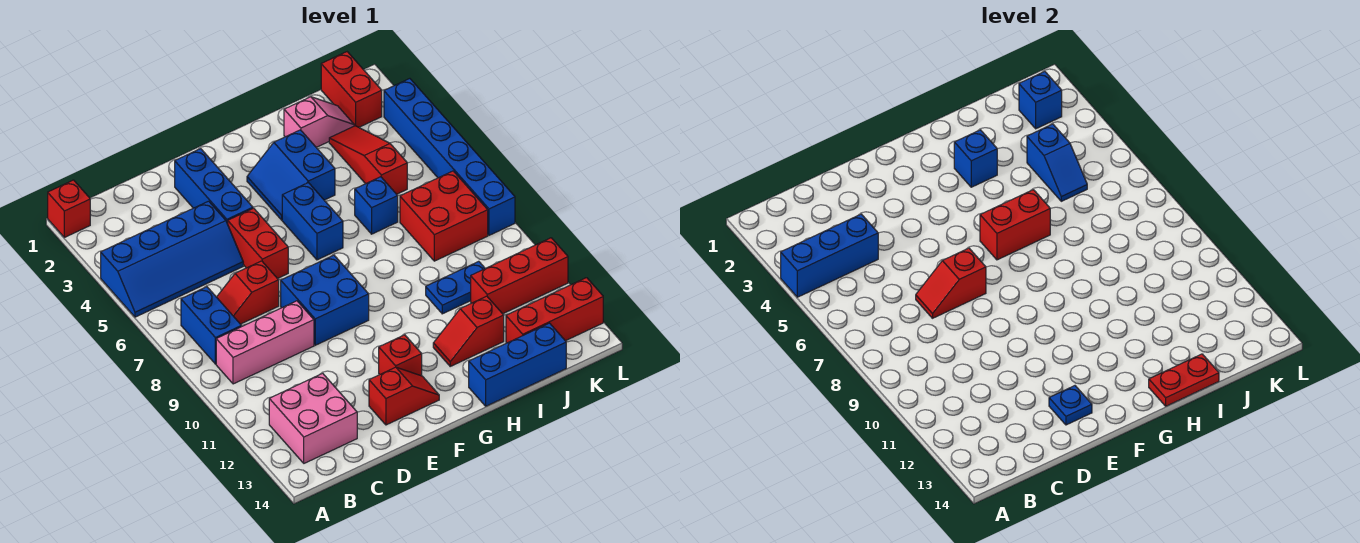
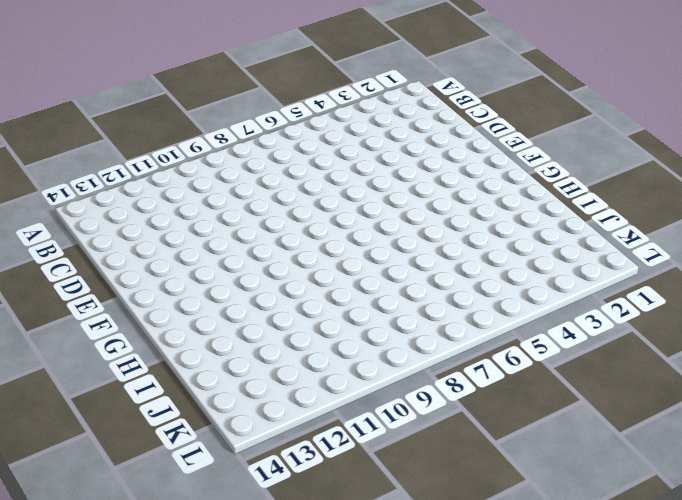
none -> red brick A1 level 1
none -> blue slope A4:D5 level 1 top 4
none -> blue brick B7:B8 level 1
none -> pink brick B9:D9 level 1

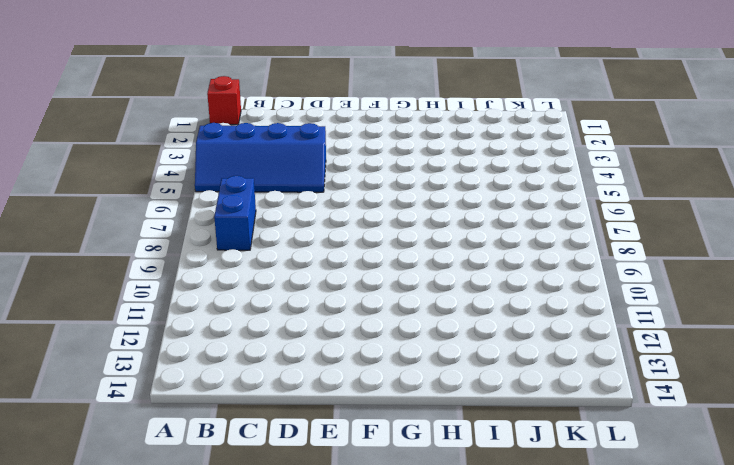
none -> pink brick B9:D9 level 1
none -> pink brick B12:C13 level 1
none -> red slope C7:D7 level 1 top D
none -> blue brick E2:E4 level 1

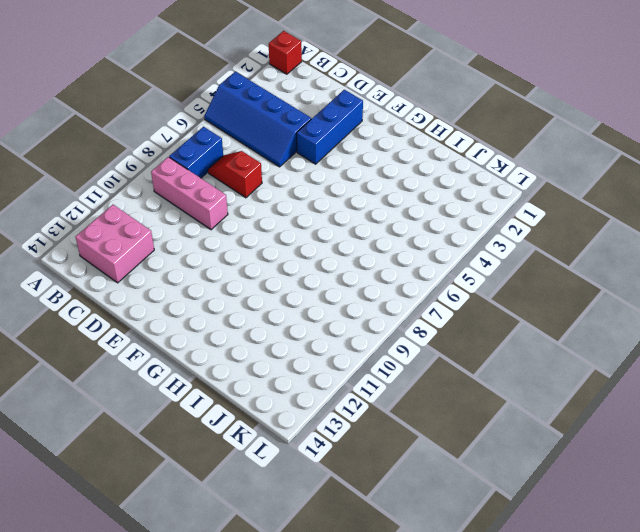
none -> red brick E5:E6 level 1
none -> blue brick E8:F9 level 1
none -> red slope E13:F13 level 1 top E
none -> red brick F12 level 1

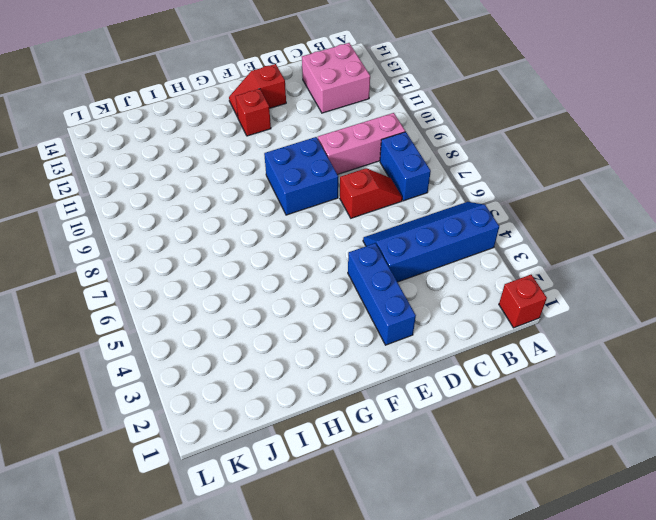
none -> red brick E5:E6 level 1
none -> blue slope G3:H4 level 1 top H
none -> blue brick G5:G6 level 1
none -> red slope H12:I12 level 1 top I

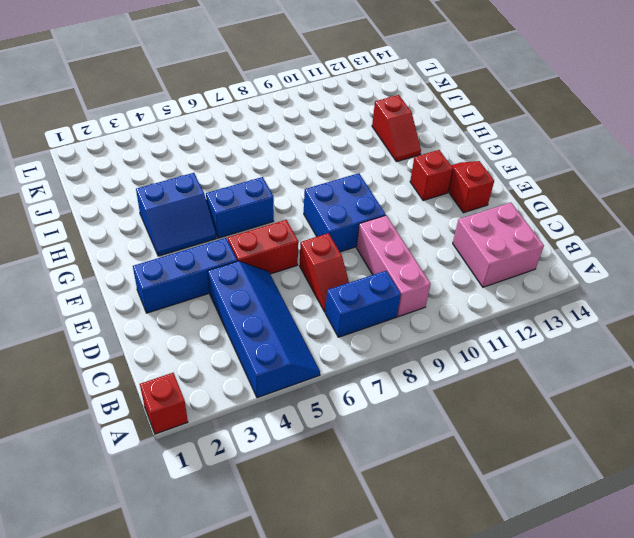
none -> blue brick H14:J14 level 1
none -> pink slope I2:J2 level 1 top I
none -> blue brick I6 level 1
none -> blue plate I10:J10 level 1

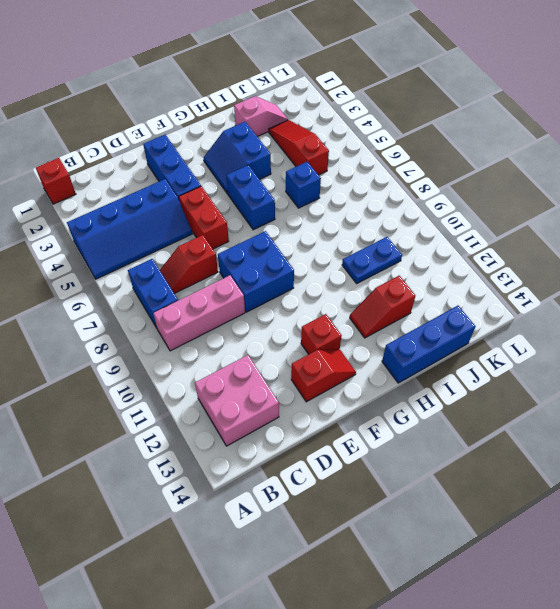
none -> red brick J7:K8 level 1
none -> red brick J11:L11 level 1
none -> red brick J13:L13 level 1
none -> red brick K1:K2 level 1

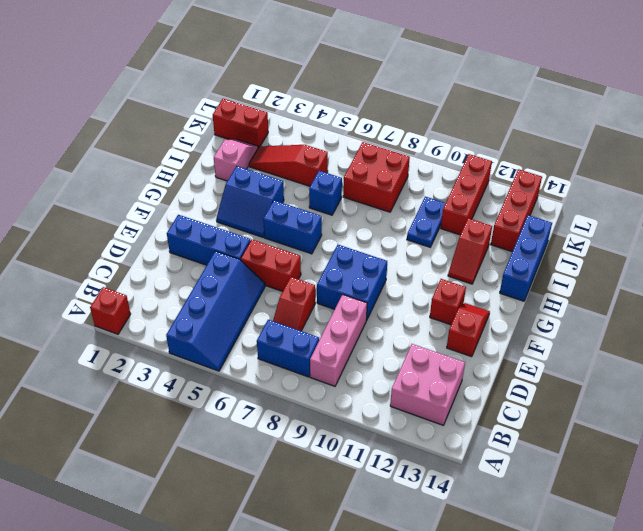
none -> blue brick L3:L8 level 1
none -> blue brick A4:C4 level 2
none -> red slope D7:E7 level 2 top E
none -> blue plate E13 level 2

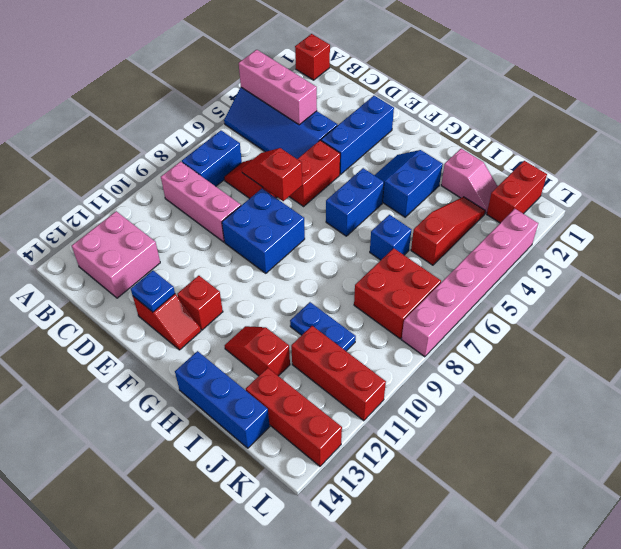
pink brick A4:C4 level 2 -> blue brick A4:C4 level 2
pink brick L3:L8 level 1 -> blue brick L3:L8 level 1
none -> red brick G6:H6 level 2
none -> blue brick H3 level 2
none -> red plate H14:I14 level 2
none -> blue slope J4:J5 level 2 top 4

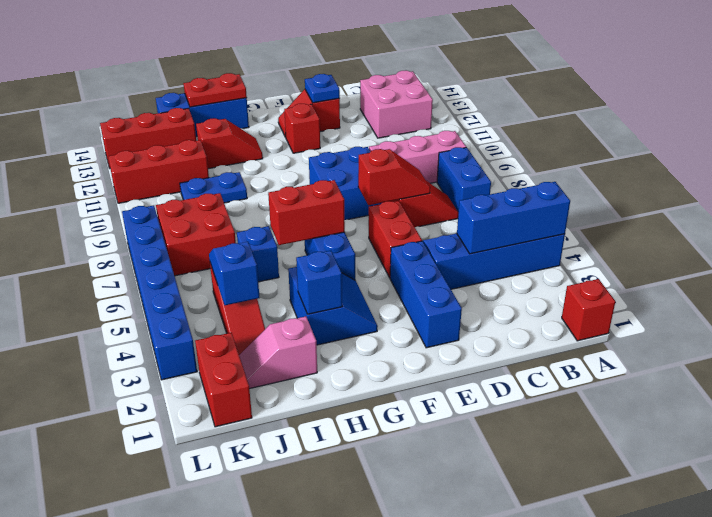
none -> blue brick K2 level 2

